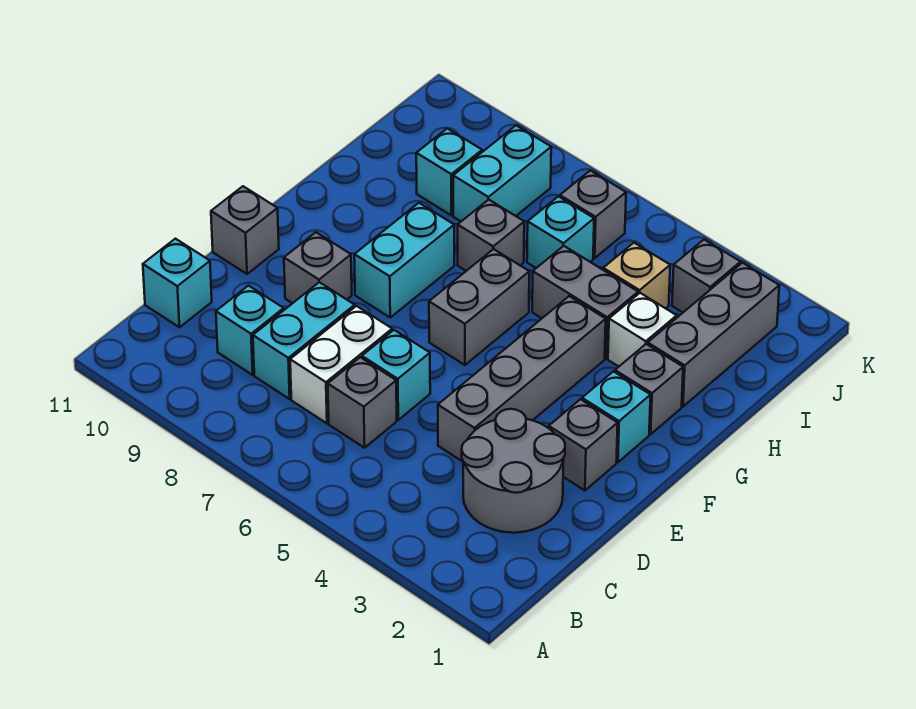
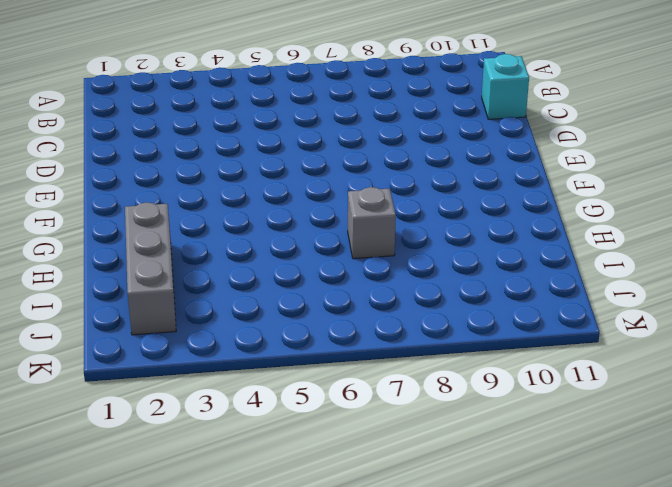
none -> grey round brick C2:D3 level 1
none -> grey brick C6 level 1
none -> white brick C7:D7 level 1

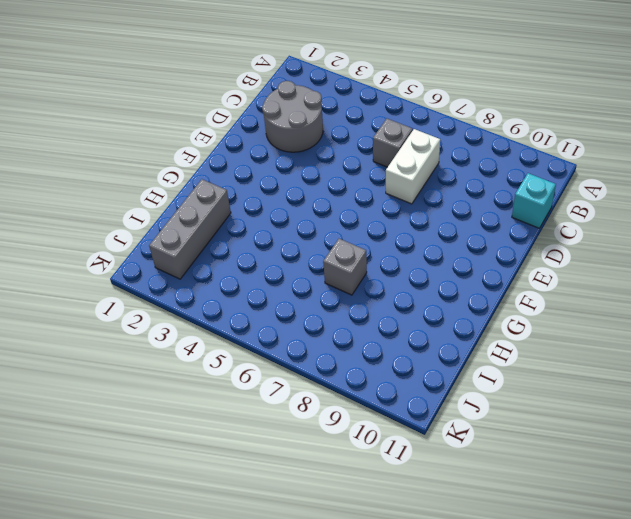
none -> cyan brick C8:D8 level 1
none -> cyan brick C9 level 1
none -> grey brick D4:G4 level 1

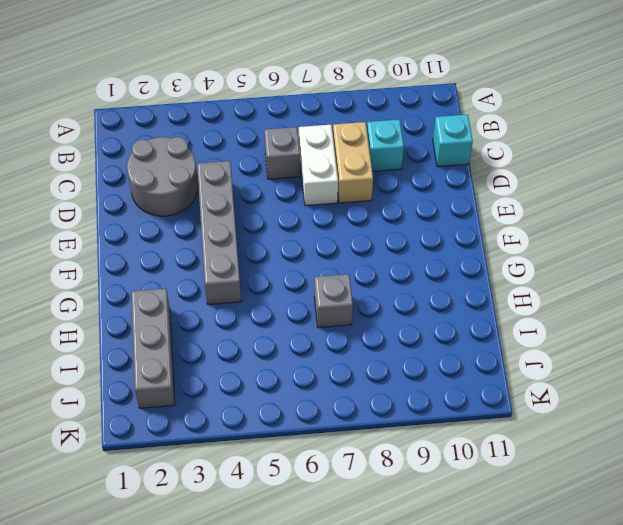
tan brick C8:D8 level 1 -> cyan brick C8:D8 level 1
none -> cyan brick D6 level 1
none -> grey brick E2 level 1
none -> grey brick E9 level 1

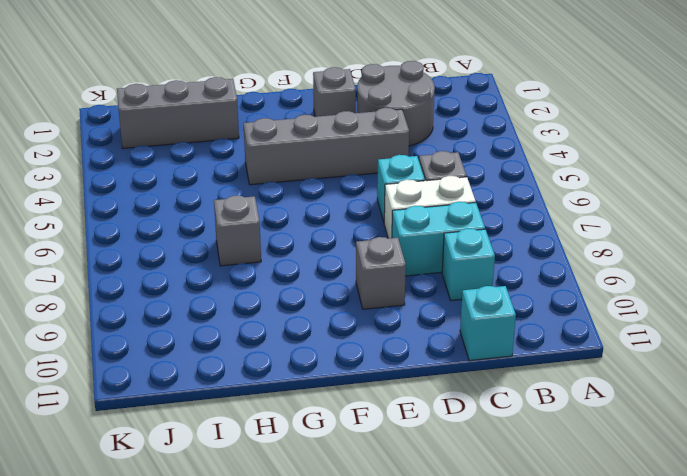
none -> grey brick E11 level 1
none -> cyan brick F2 level 1
none -> grey brick F6:G6 level 1

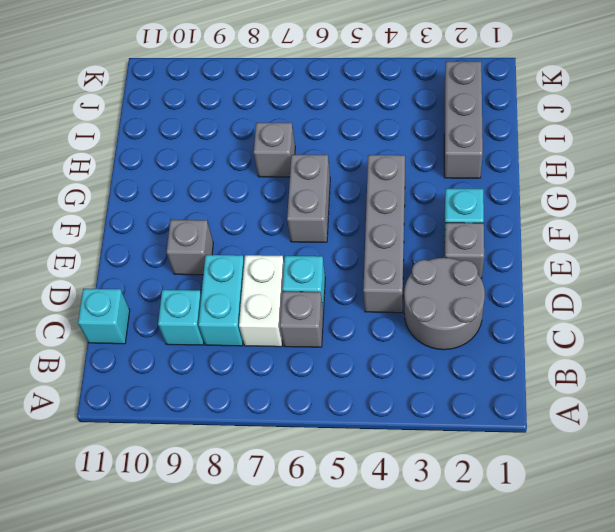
none -> grey brick E11 level 1
none -> cyan brick F8:G8 level 1
none -> grey brick G2 level 1

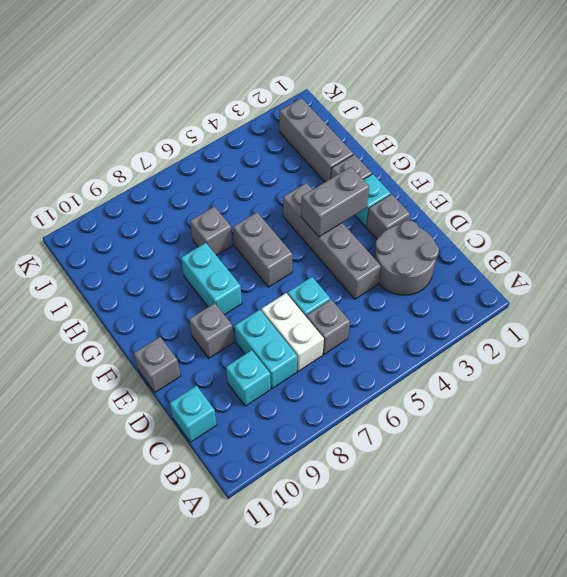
grey brick F3:F4 level 2 -> grey brick H4:H5 level 1
none -> white brick H3 level 1
none -> tan brick I4 level 1
none -> cyan brick I6 level 1

